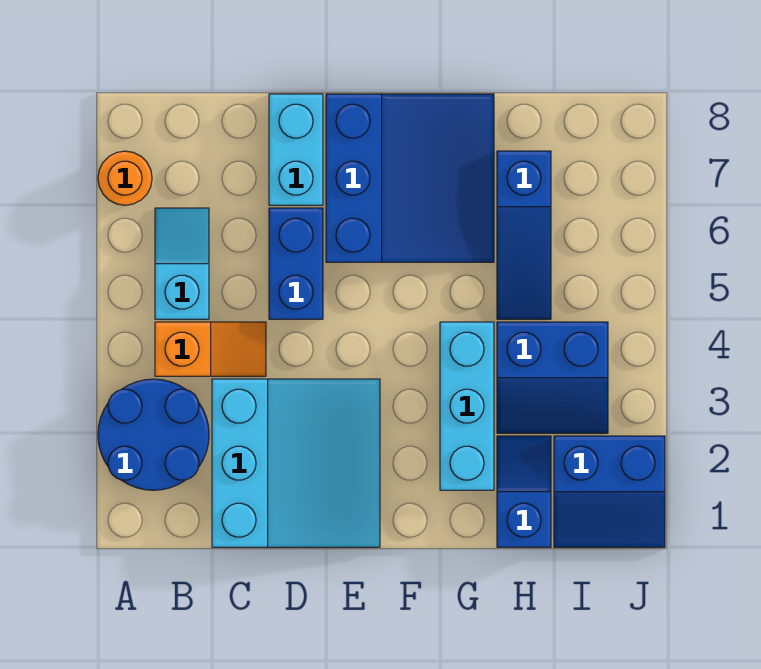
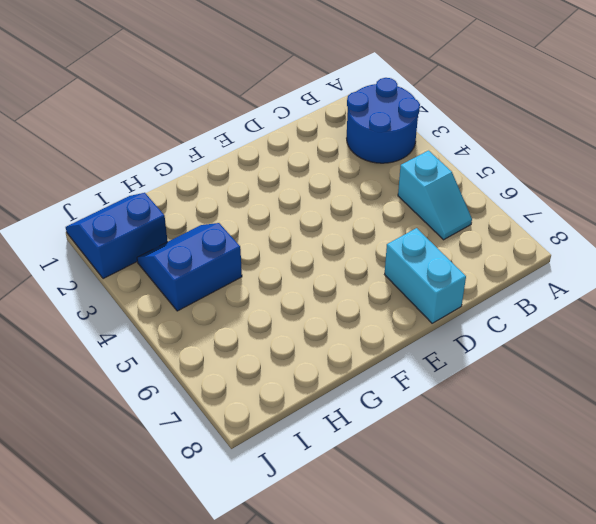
none -> orange round brick A7 level 1
none -> orange slope B4:C4 level 1 top B
none -> cyan slope C1:E3 level 1 top C

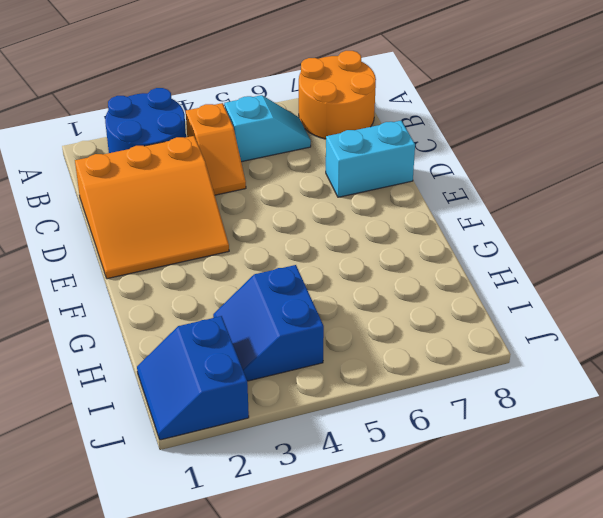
orange round brick A7:B8 level 1 -> orange round brick A7 level 1
orange slope C1:E3 level 1 top C -> cyan slope C1:E3 level 1 top C
none -> blue brick D5:D6 level 1
none -> blue slope E6:G8 level 1 top E
none -> cyan brick G2:G4 level 1

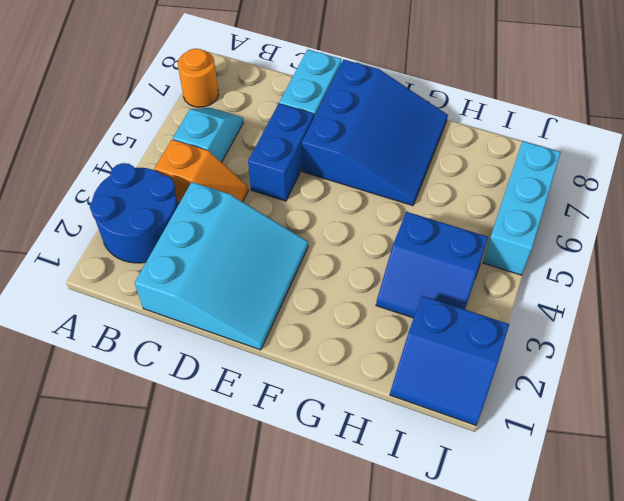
cyan brick J5:J7 level 1 -> cyan brick G2:G4 level 1
none -> blue slope H1:H2 level 1 top 1
none -> blue slope H5:H7 level 1 top 7

